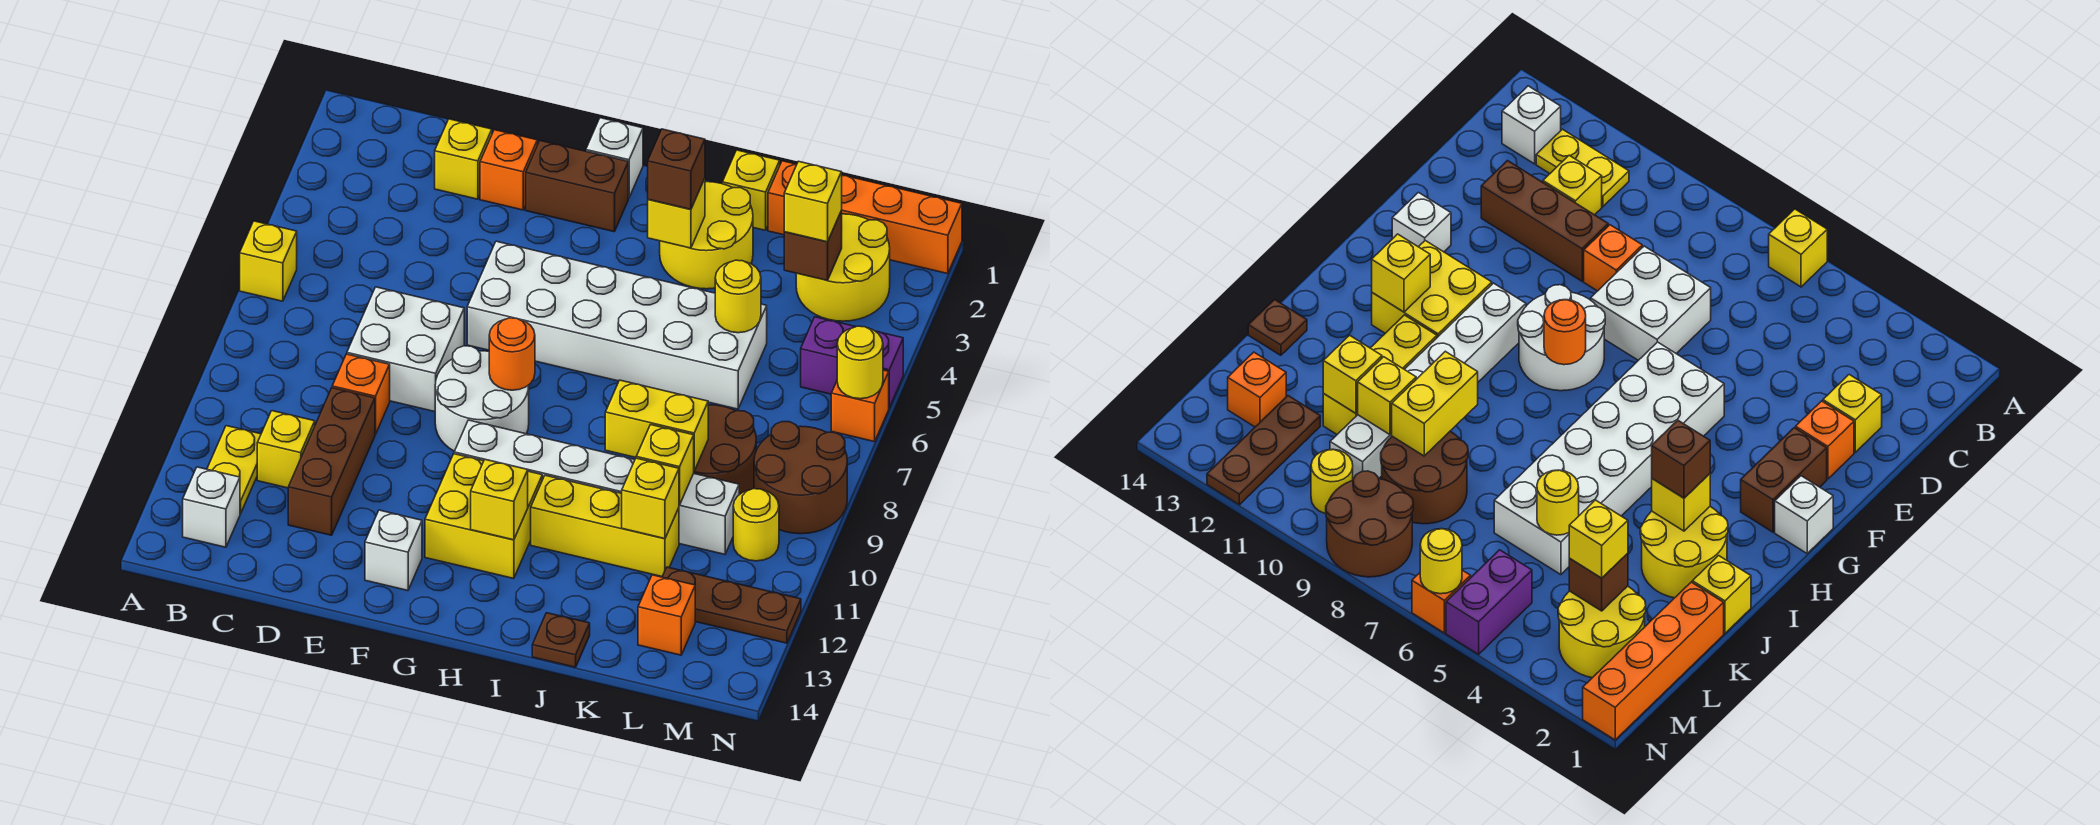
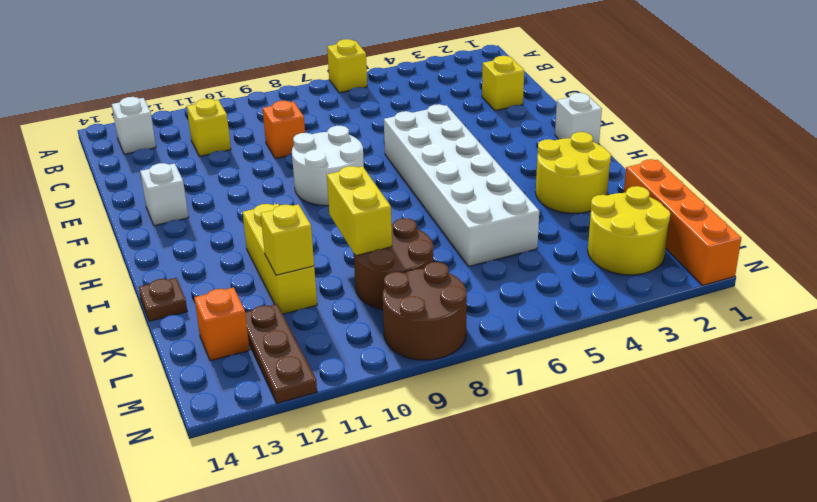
none -> yellow plate B11:B12 level 1
none -> white brick D7:E8 level 1
none -> brown brick D10:D12 level 1
none -> orange brick E2 level 1

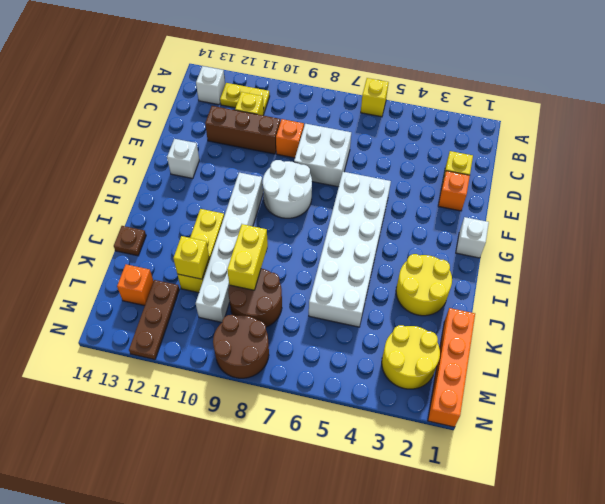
none -> brown brick F2:G2 level 1
none -> yellow brick G11:H12 level 1
none -> yellow brick J1 level 1
none -> purple brick M5:N5 level 1

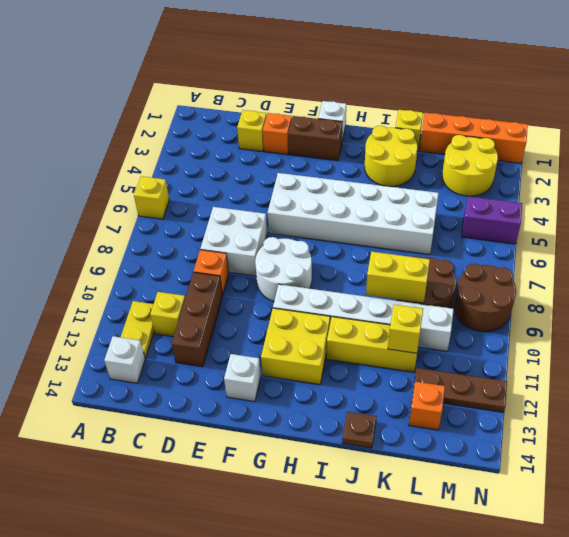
none -> yellow round brick M10 level 1
none -> orange brick N6 level 1
none -> orange round brick G8 level 2
none -> yellow brick H12 level 2

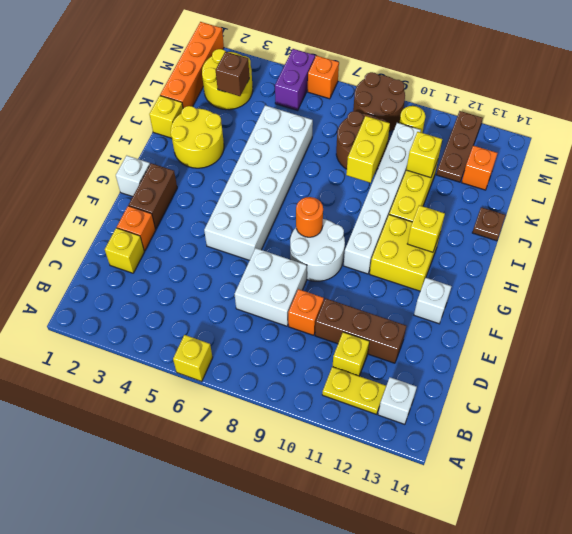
none -> yellow brick I3 level 2
none -> yellow round brick K5 level 2
none -> yellow brick K10 level 2
none -> yellow round brick N6 level 2

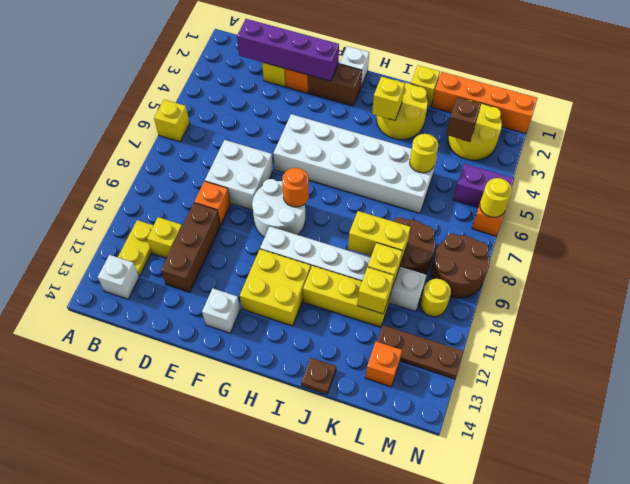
purple brick C2:F2 level 2 -> none
none -> yellow brick H12 level 2
none -> brown brick I3 level 3
none -> yellow brick L3 level 3

